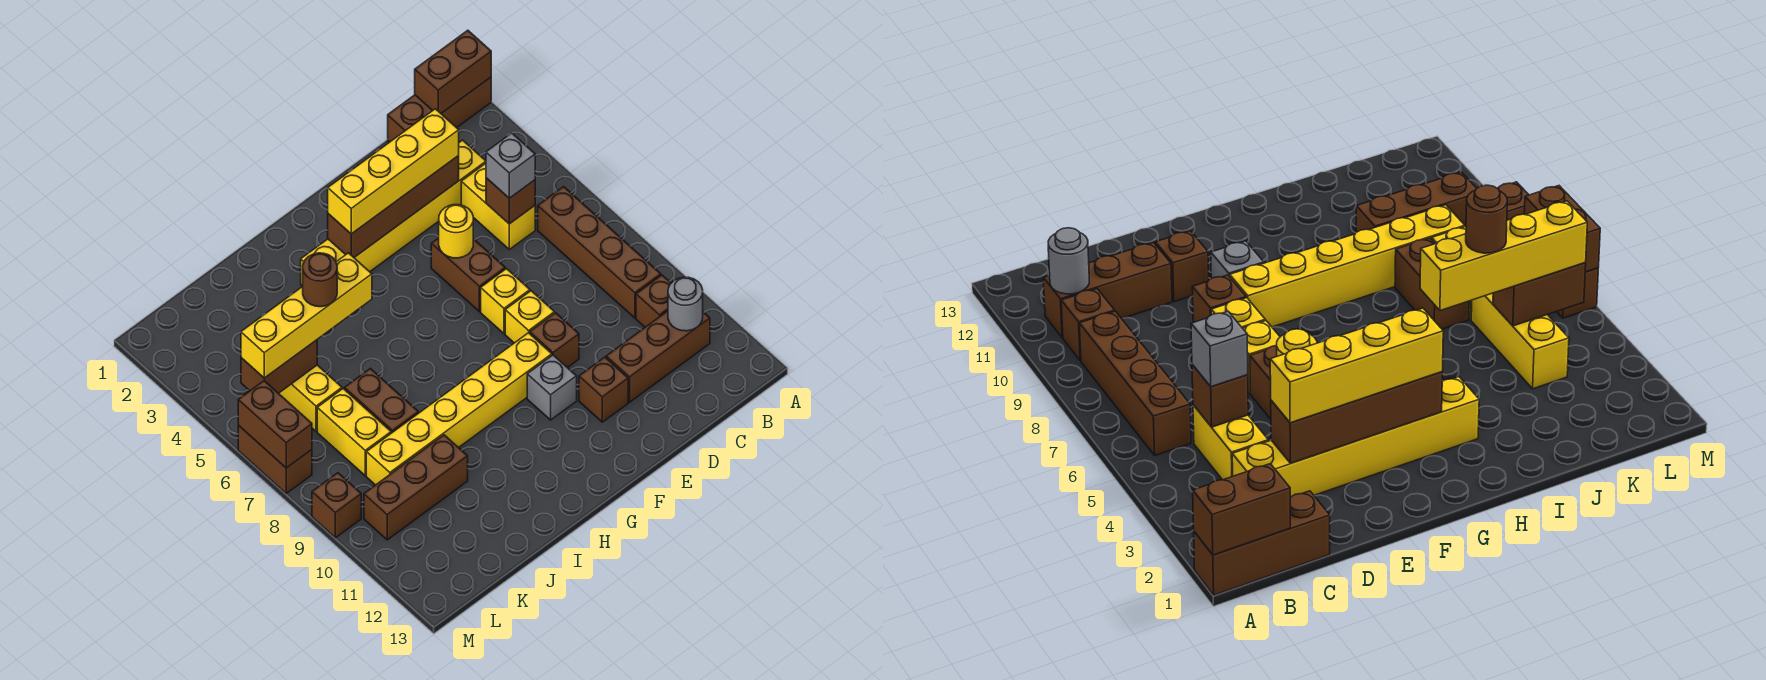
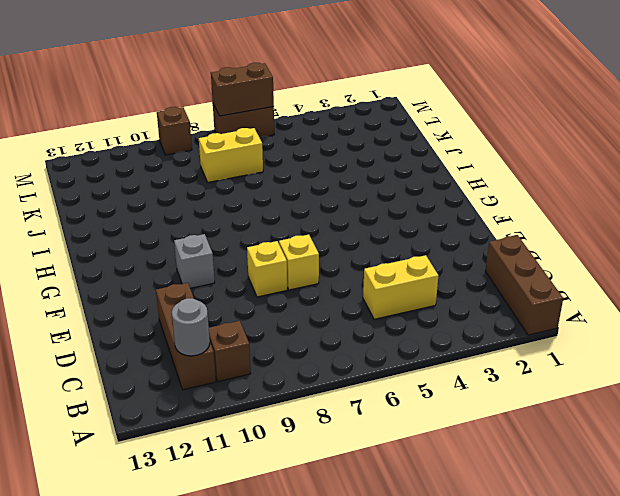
none -> brown brick B6:B9 level 1
none -> yellow brick C3:H3 level 1
none -> brown brick E5:E6 level 1
none -> brown brick E9 level 1

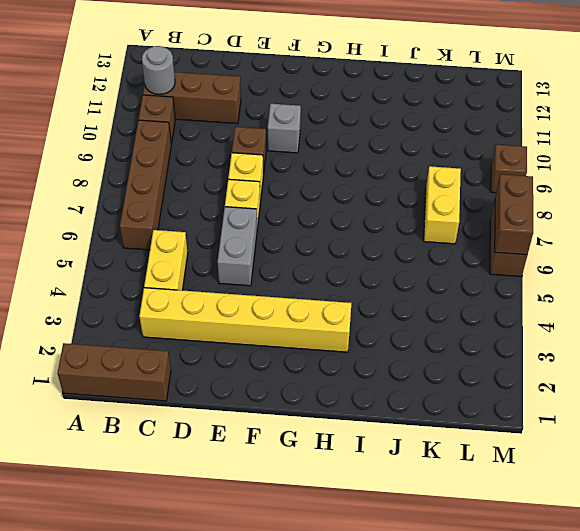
grey brick E5:E6 level 1 -> brown brick E5:E6 level 1
none -> brown brick E11 level 1
none -> yellow brick F9:K9 level 1
none -> brown brick J7:J8 level 1
none -> brown brick J10:L10 level 1

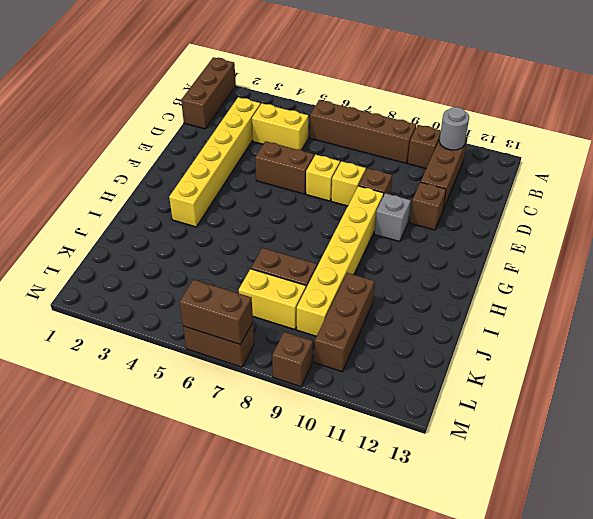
none -> yellow brick K4:K6 level 1
none -> brown brick A1:B1 level 2
none -> brown brick C5 level 2
none -> brown brick D3:G3 level 2

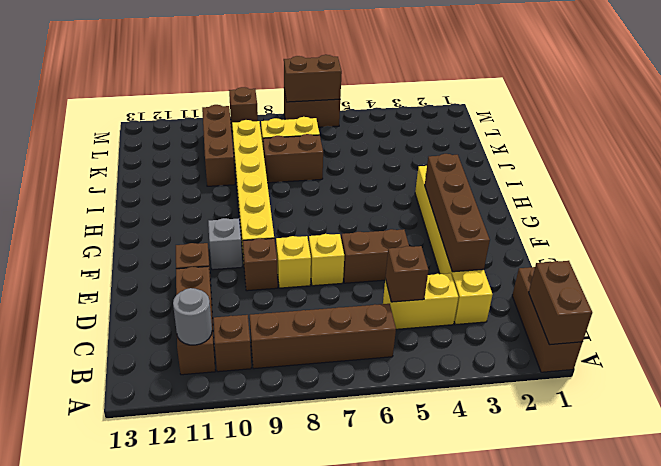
none -> yellow brick K4:K6 level 1
none -> yellow round brick E5 level 2
none -> brown brick K5:L5 level 2
none -> grey brick C5 level 3

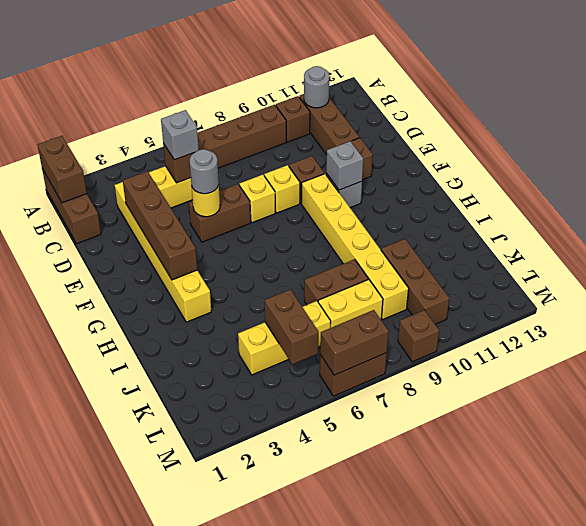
grey round brick E5 level 3 -> none
grey brick F10 level 2 -> none
none -> yellow brick D3:G3 level 3
none -> yellow brick I5:L5 level 3
none -> brown round brick J5 level 4

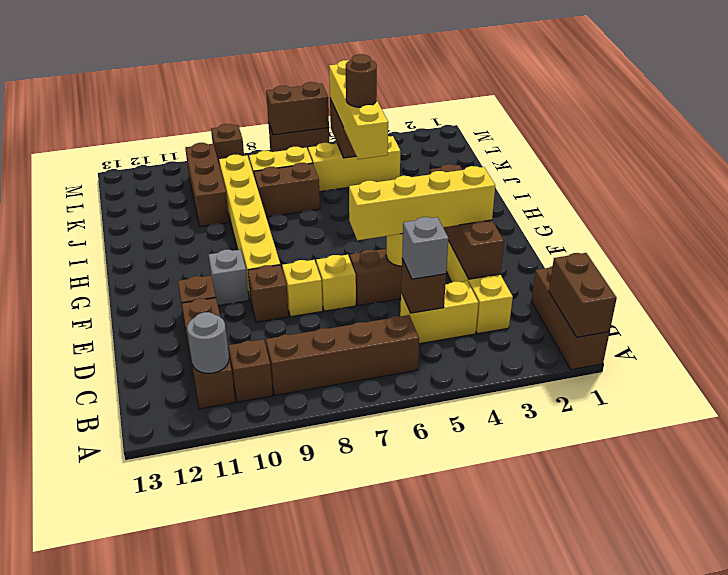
yellow brick E3:E6 level 3 -> yellow brick D3:G3 level 3

